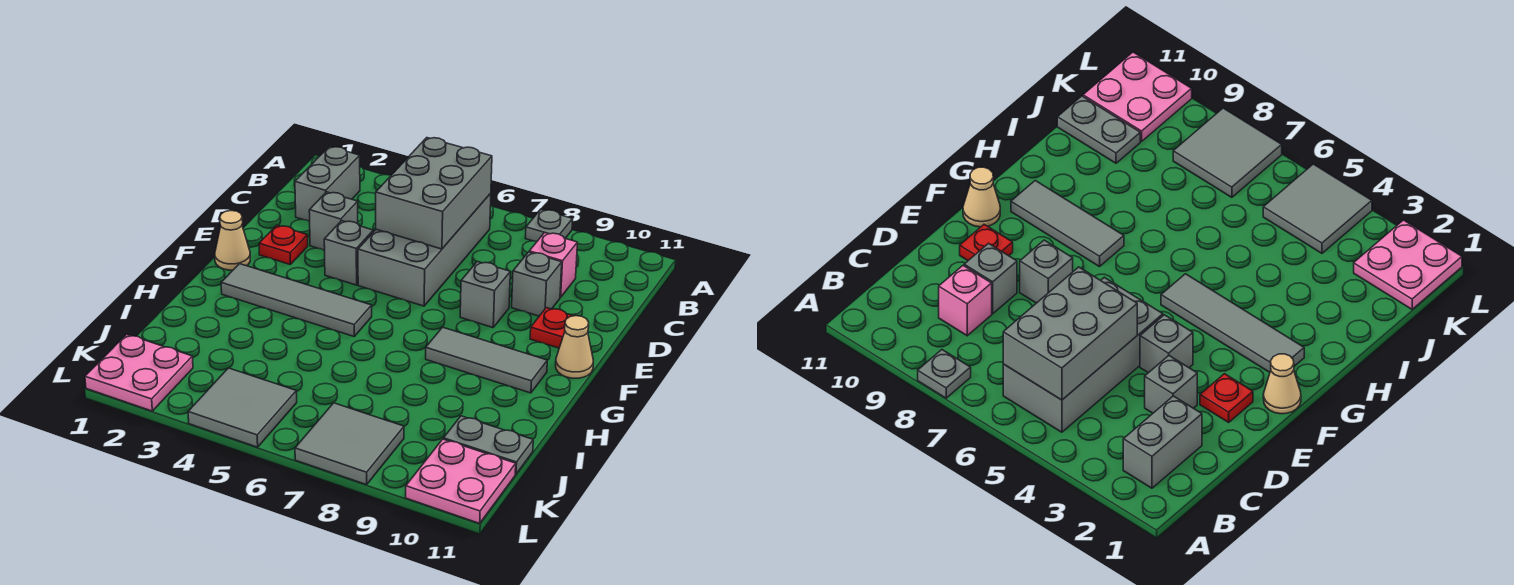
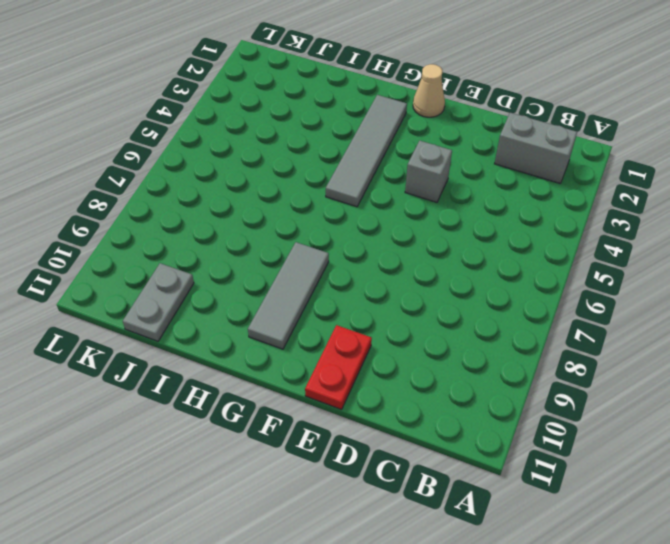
red plate E10:E11 level 1 -> red plate E10 level 1
none -> grey plate A8 level 1
none -> grey brick B5:E6 level 1
none -> pink brick C9 level 1

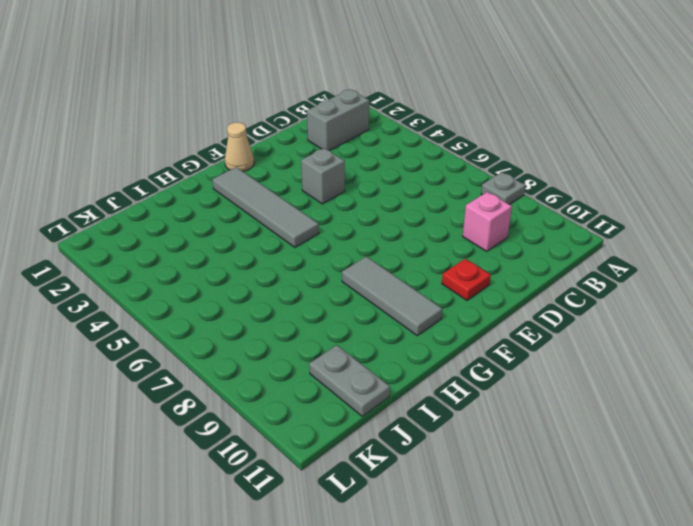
none -> grey brick B5:E6 level 1
none -> grey brick D3 level 1
none -> grey brick D9 level 1

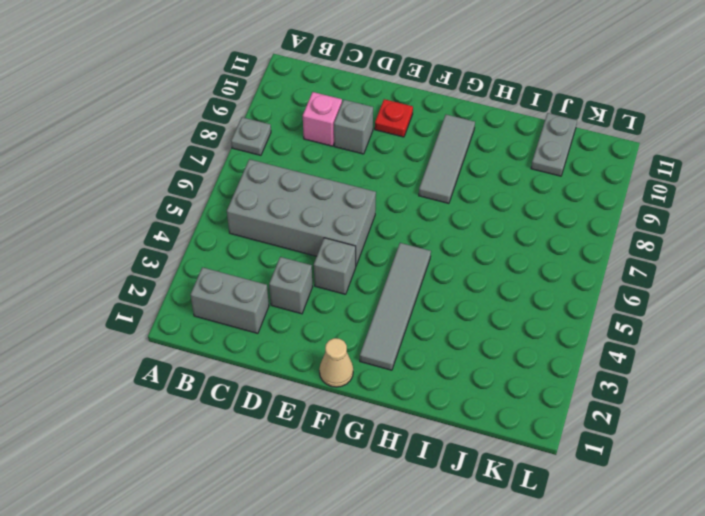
none -> red plate E2 level 1
none -> grey brick E8 level 1
none -> tan cone F11 level 1

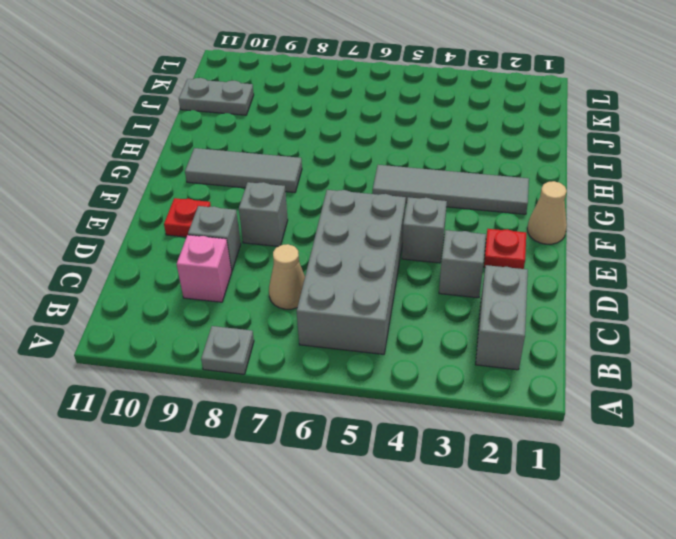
tan cone C7 level 1 -> tan cone F11 level 1
none -> pink plate K1:L2 level 1
none -> grey tile K4:L5 level 1
none -> grey tile K7:L8 level 1

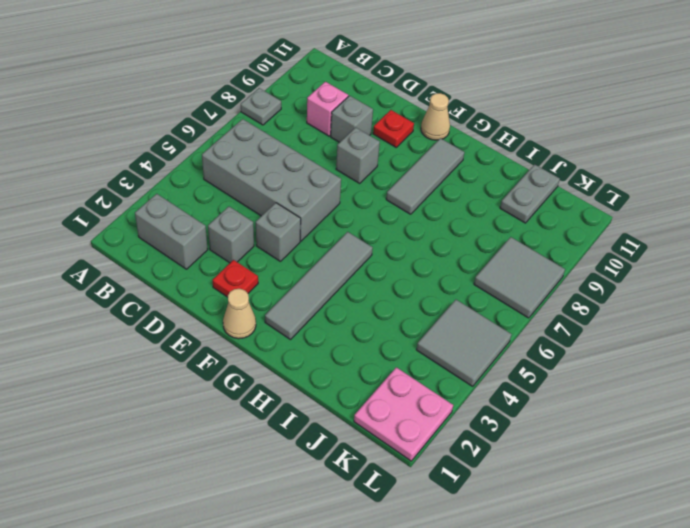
none -> pink plate K10:L11 level 1
none -> grey brick B5:D6 level 2

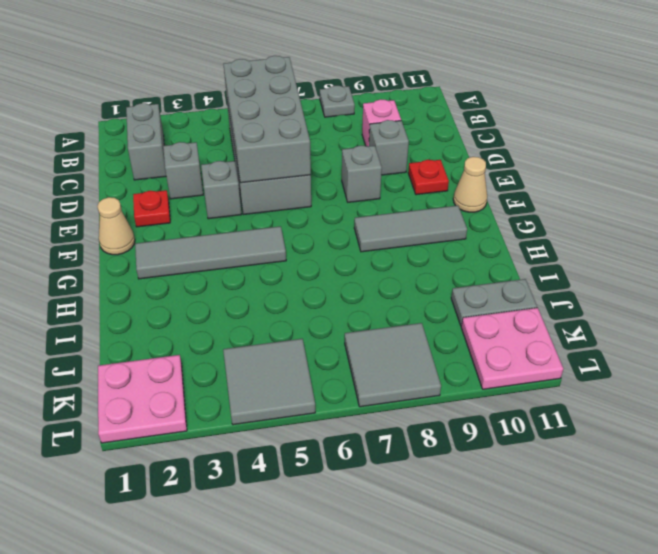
grey brick B5:E6 level 2 -> grey brick B5:D6 level 2

